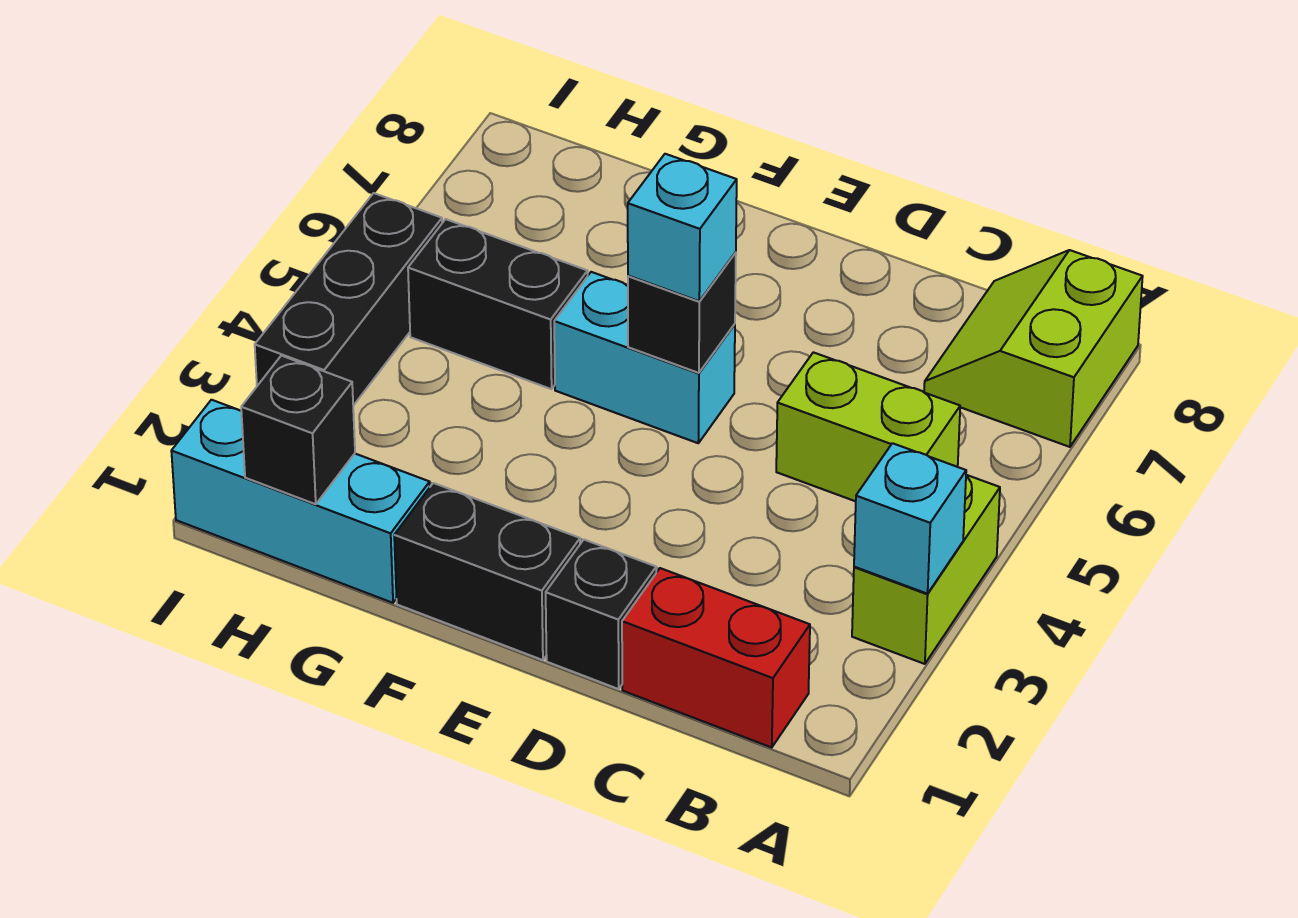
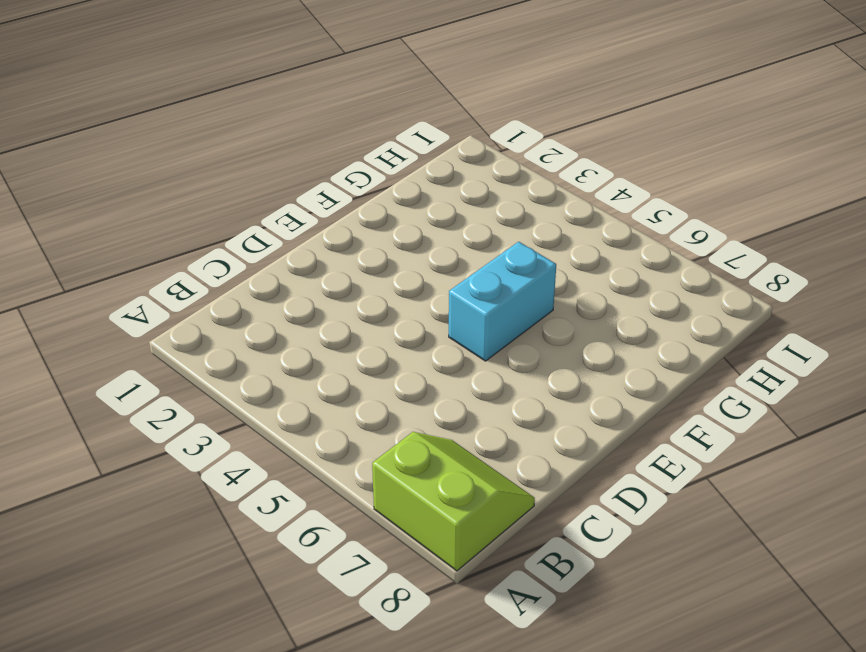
none -> lime brick A3:A4 level 1
none -> red brick B1:C1 level 1
none -> lime brick B5:C5 level 1

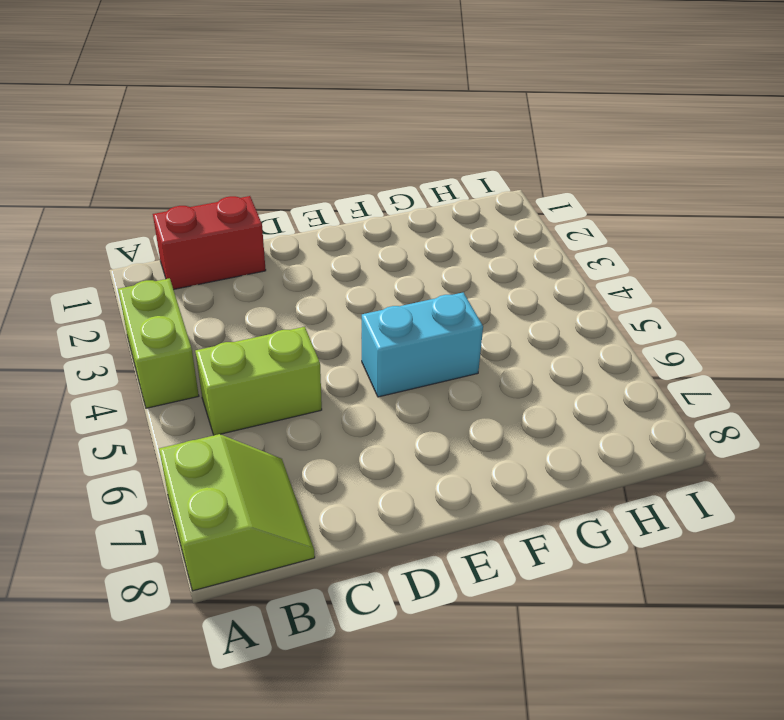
none -> black brick D1 level 1
none -> black brick E1:F1 level 1
none -> cyan brick G1:I1 level 1

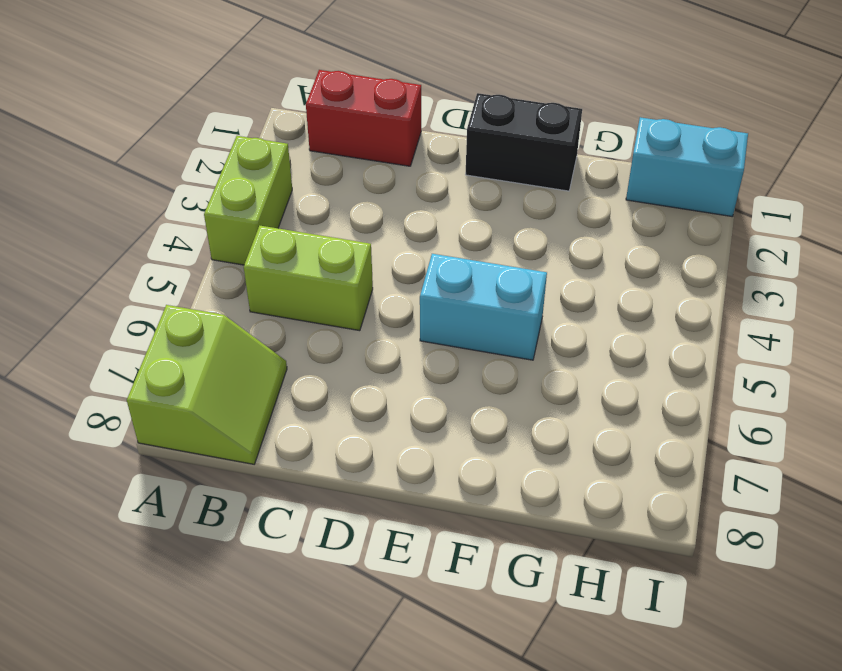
cyan brick H1:I1 level 1 -> cyan brick G1:I1 level 1
none -> black brick D1 level 1
none -> black brick G5:H5 level 1
none -> black brick I3:I5 level 1

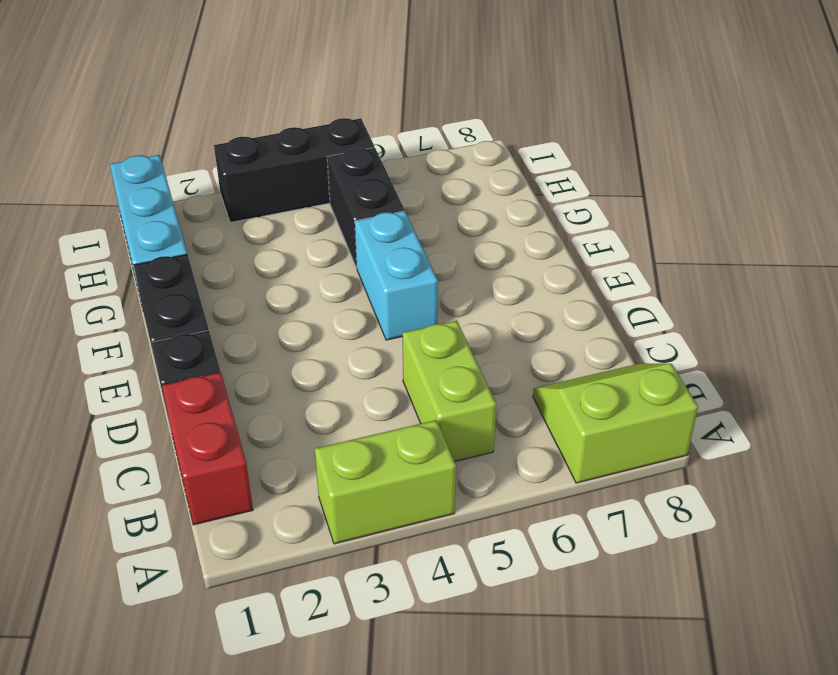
none -> cyan brick A3 level 2
none -> black brick E5 level 2
none -> black brick H1 level 2

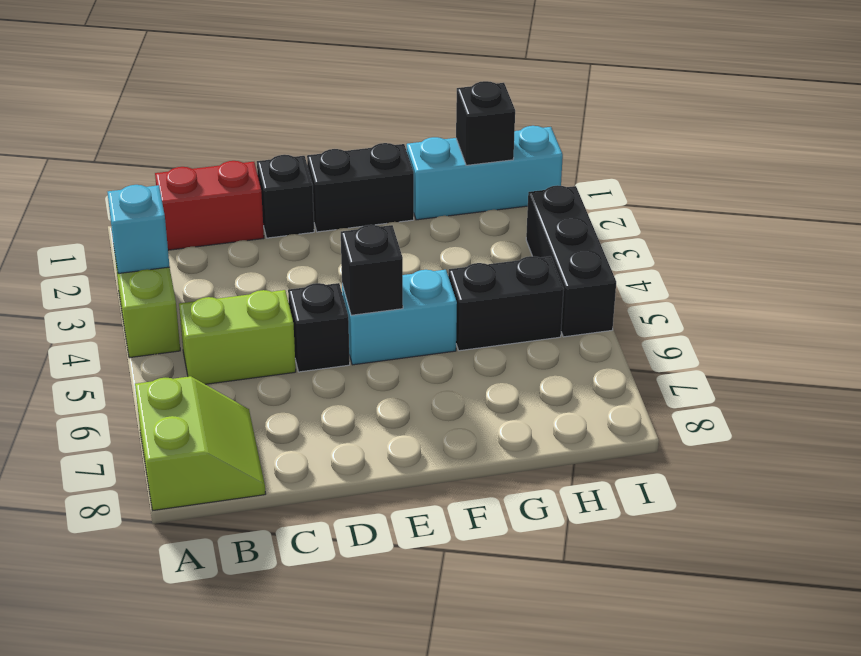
black brick D5 level 1 -> none
none -> cyan brick E5 level 3

